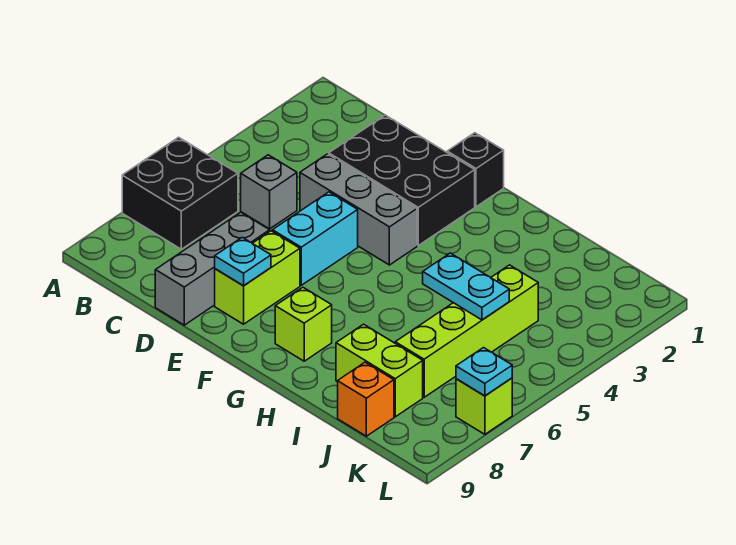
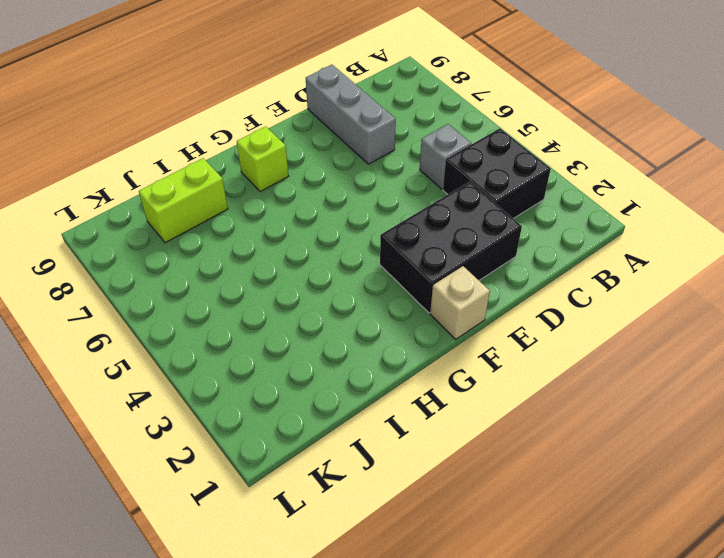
black brick B3:C4 level 1 -> black brick A6:B7 level 1
tan brick F1 level 1 -> black brick F1 level 1
none -> grey brick D4:F4 level 1
none -> cyan brick E5:E6 level 1
none -> lime brick E7:E8 level 1

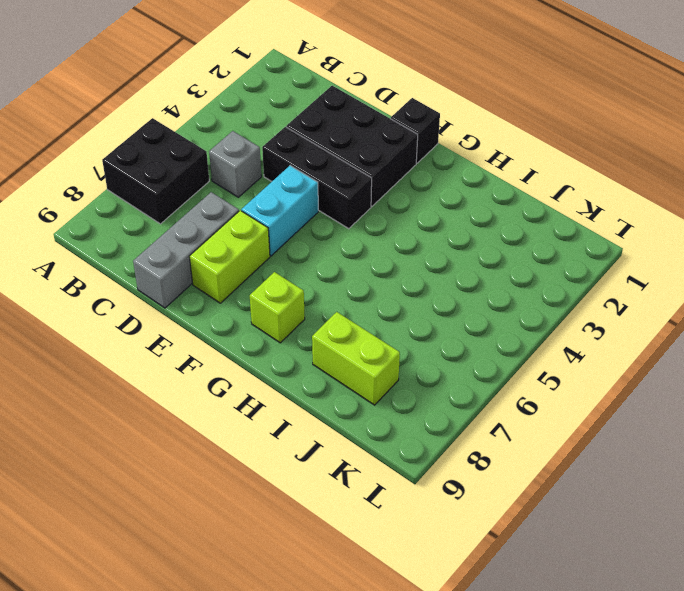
black brick D4:F4 level 1 -> grey brick D4:F4 level 1
none -> lime brick J4:J7 level 1
none -> orange brick J9 level 1
none -> lime brick L7 level 1

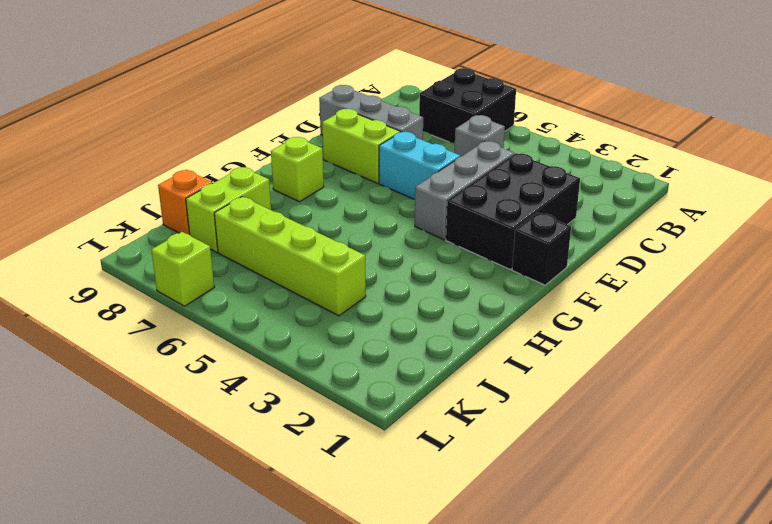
none -> cyan plate E8 level 2
none -> cyan plate I5:J5 level 2
none -> cyan plate L7 level 2

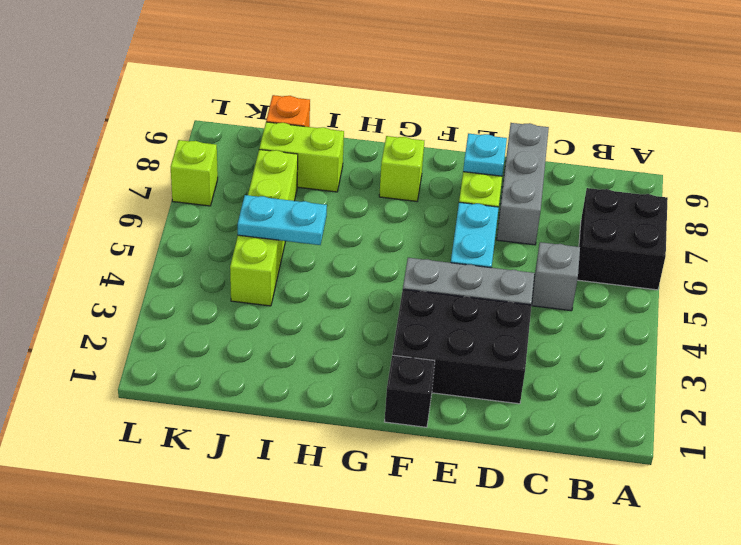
none -> cyan plate L7 level 2

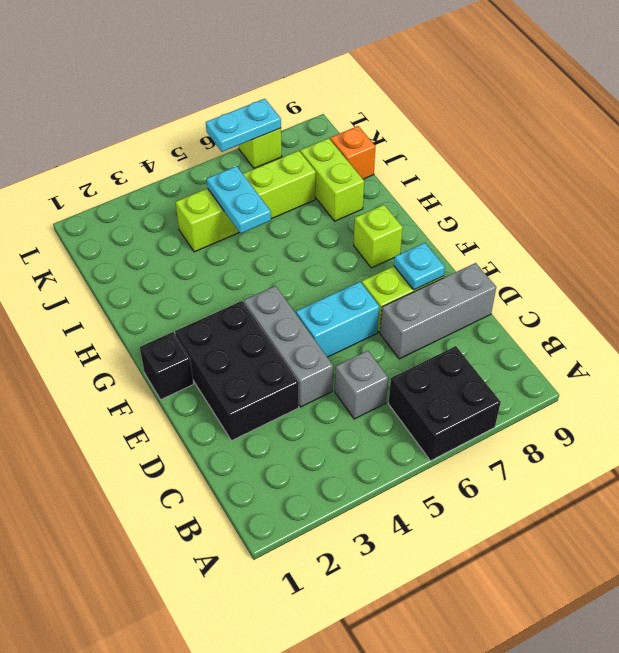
cyan plate L6:L7 level 2 -> cyan plate L7 level 2

